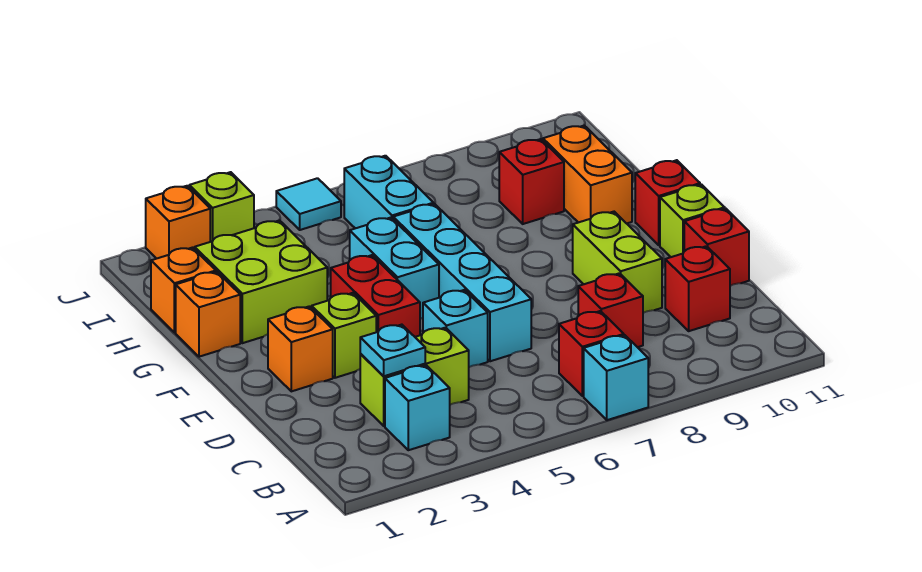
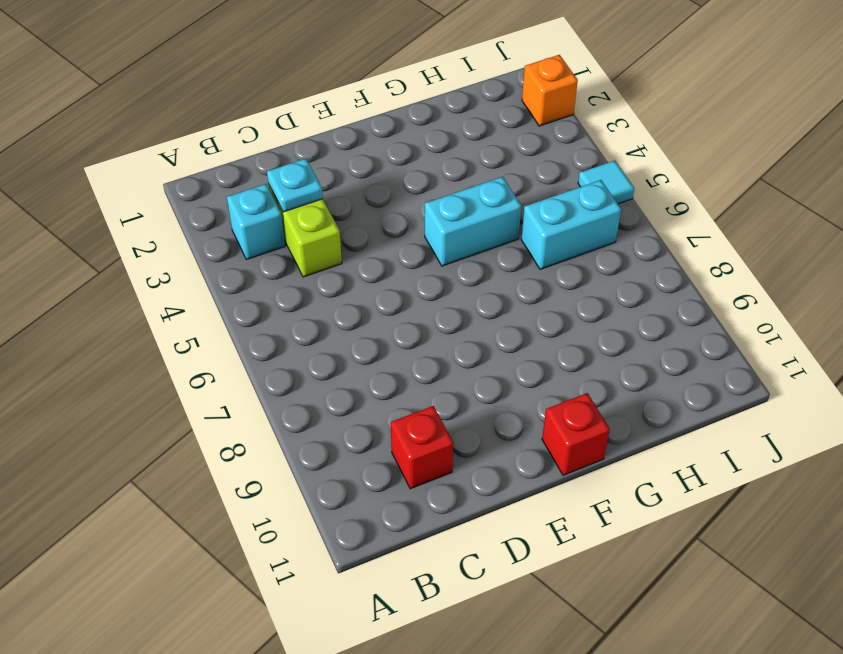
none -> cyan brick A7 level 1
none -> red brick B7 level 1
none -> red brick C8 level 1

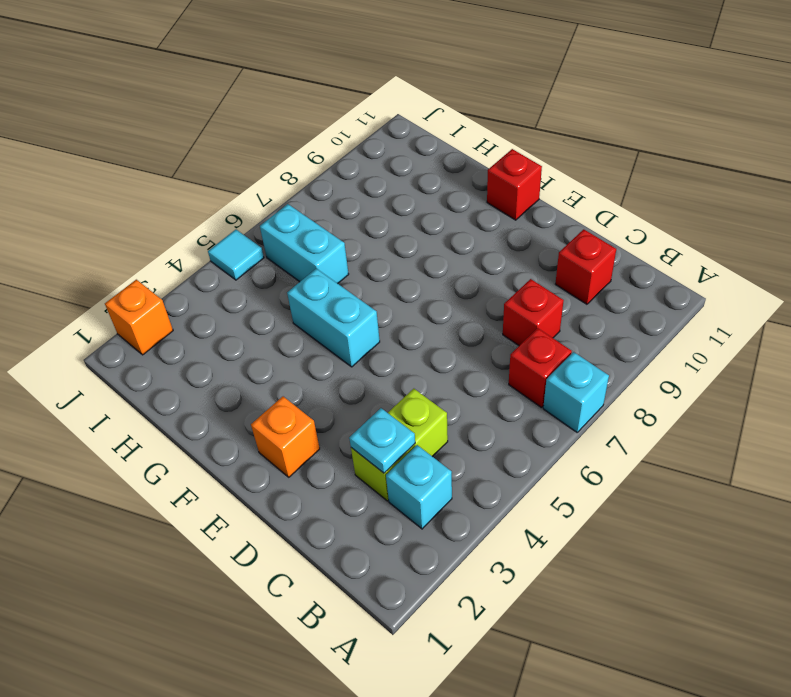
none -> cyan brick D5 level 1
none -> cyan brick D6:G6 level 1
none -> lime brick D9:E9 level 1

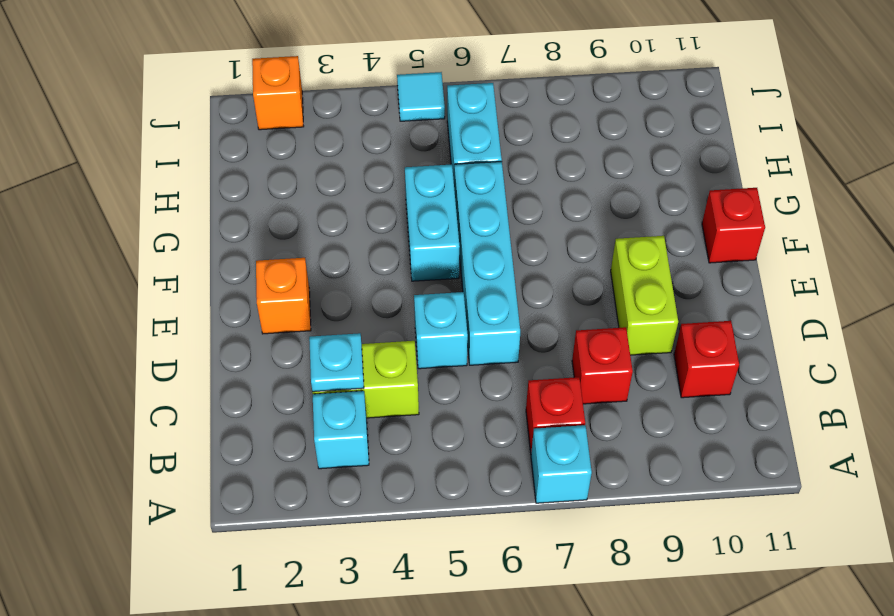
none -> red brick D11 level 1
none -> lime brick E3 level 1
none -> red brick E4:F4 level 1

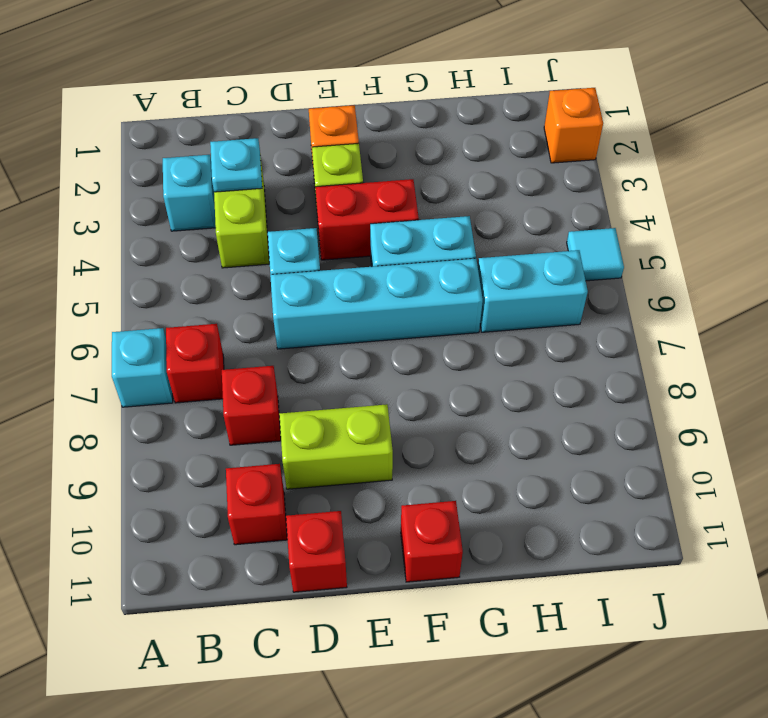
none -> lime brick E11 level 1
none -> orange brick G1 level 1
none -> lime brick G2:H3 level 1

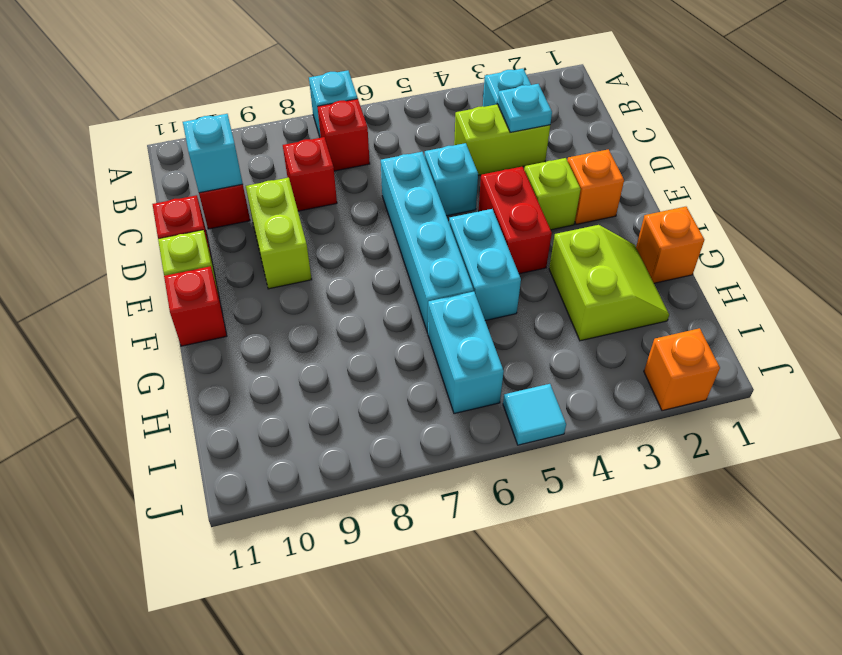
cyan brick C10 level 2 -> none
lime slope G2:H3 level 1 top 3 -> lime brick G2:H3 level 1
none -> orange brick G10:H10 level 1
none -> orange brick H1 level 1
none -> red brick H9 level 1

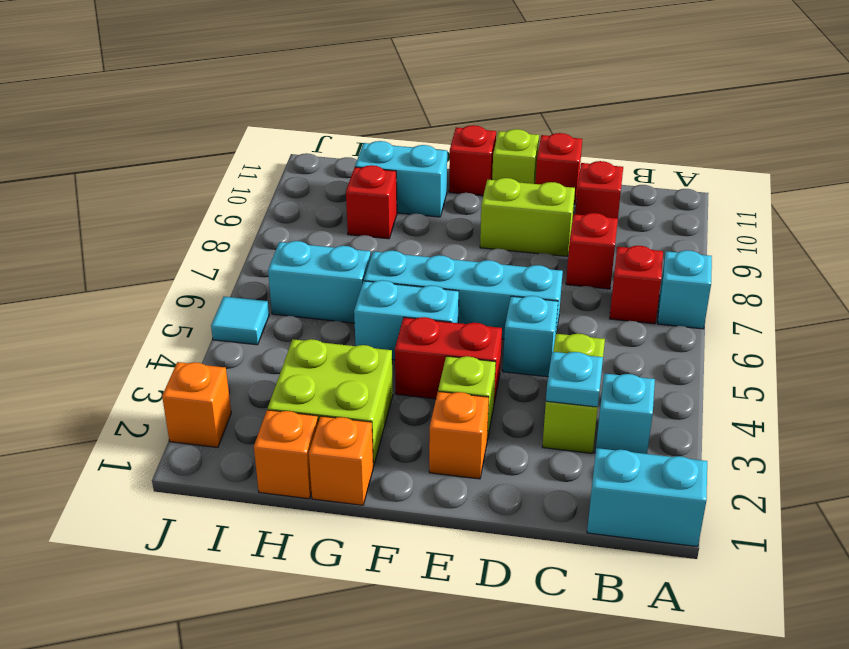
cyan brick A1:B1 level 1 -> none
cyan brick G10:H10 level 1 -> orange brick G10:H10 level 1
none -> lime brick J3 level 1

